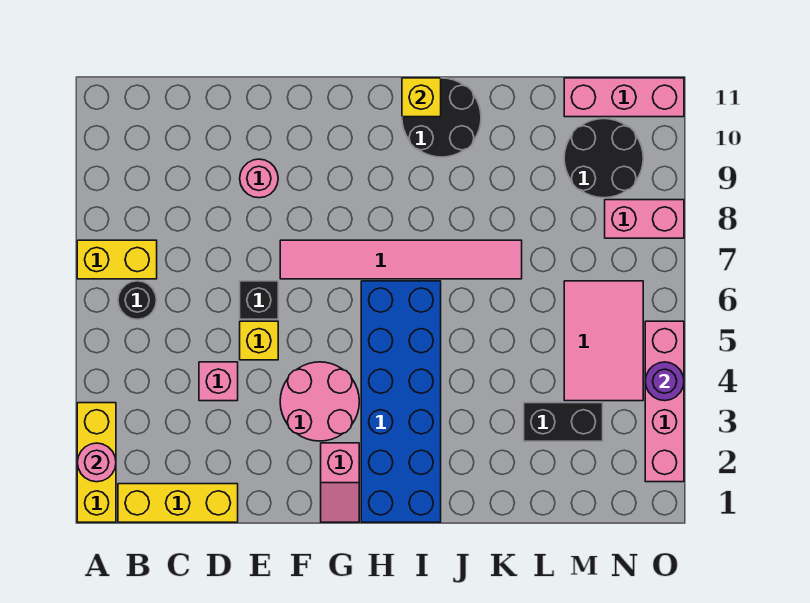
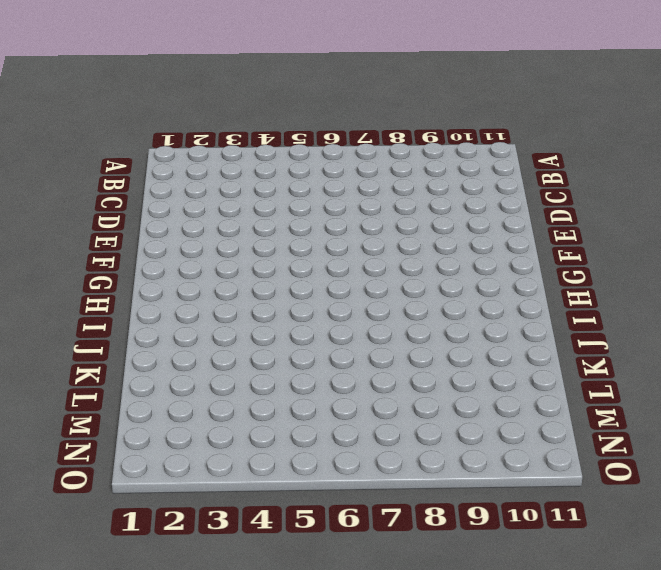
none -> yellow brick A1:A3 level 1
none -> yellow brick A7:B7 level 1
none -> yellow brick B1:D1 level 1

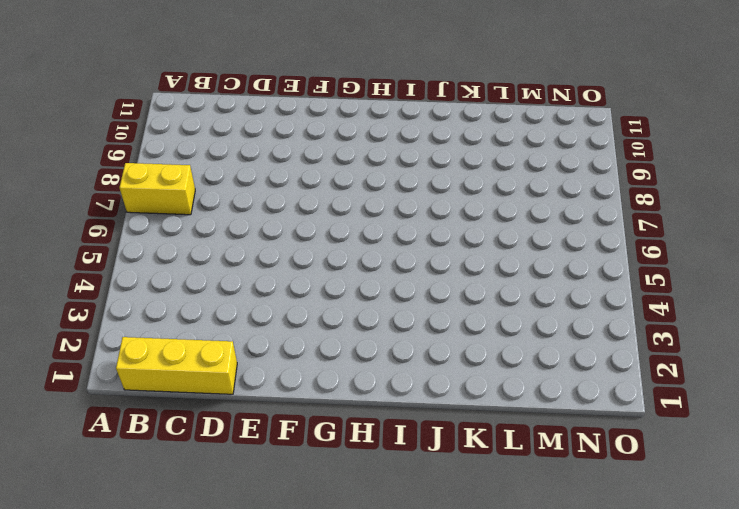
none -> yellow brick A1:A3 level 1
none -> black round brick B6 level 1
none -> pink brick D4 level 1

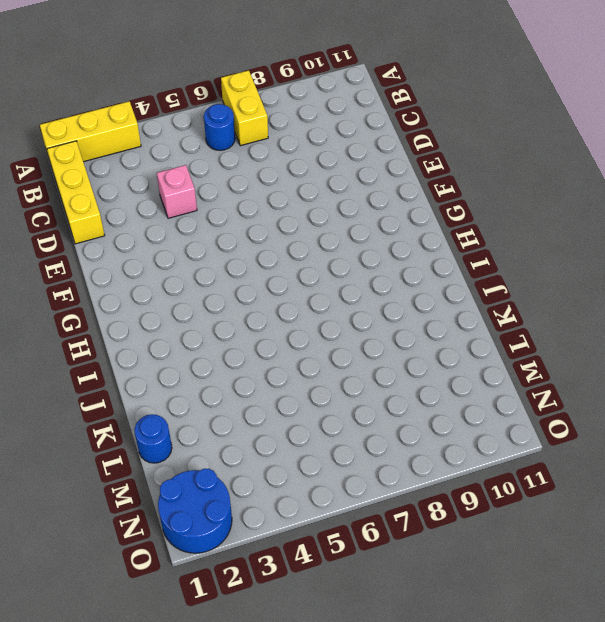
blue round brick B6 level 1 -> black round brick B6 level 1
blue round brick L1 level 1 -> none
blue round brick N1:O2 level 1 -> pink brick O2:O5 level 1
none -> yellow brick E5 level 1
none -> black brick E6 level 1
none -> pink round brick E9 level 1

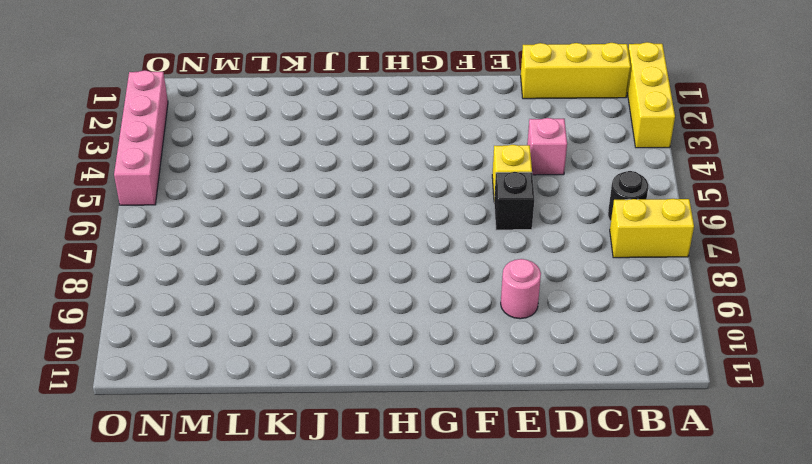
none -> pink round brick F3:G4 level 1
none -> pink tile F7:K7 level 1
none -> pink slope G1:G2 level 1 top 2

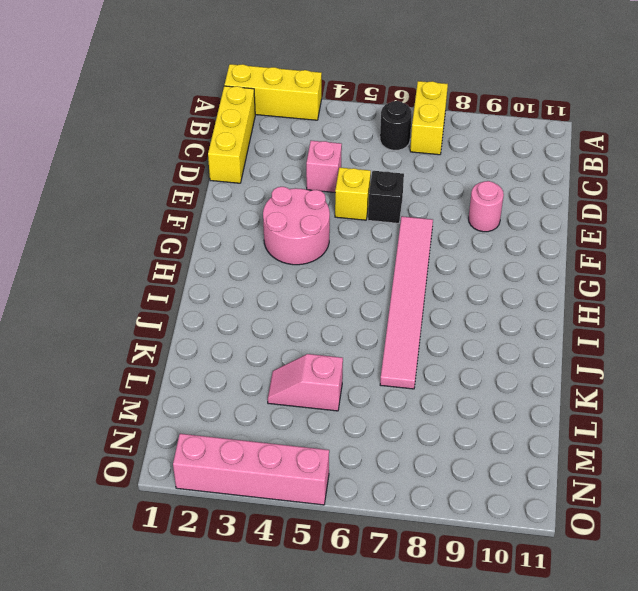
pink slope L4:L5 level 1 top 5 -> pink slope G1:G2 level 1 top 2
none -> blue brick H1:I6 level 1
none -> black round brick I10:J11 level 1
none -> black brick L3:M3 level 1

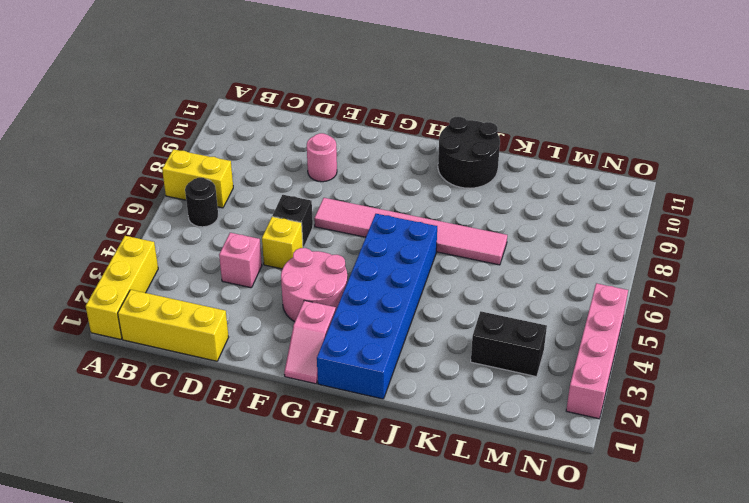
none -> pink tile M4:N6 level 1
none -> black round brick M9:N10 level 1
none -> pink brick M11:O11 level 1

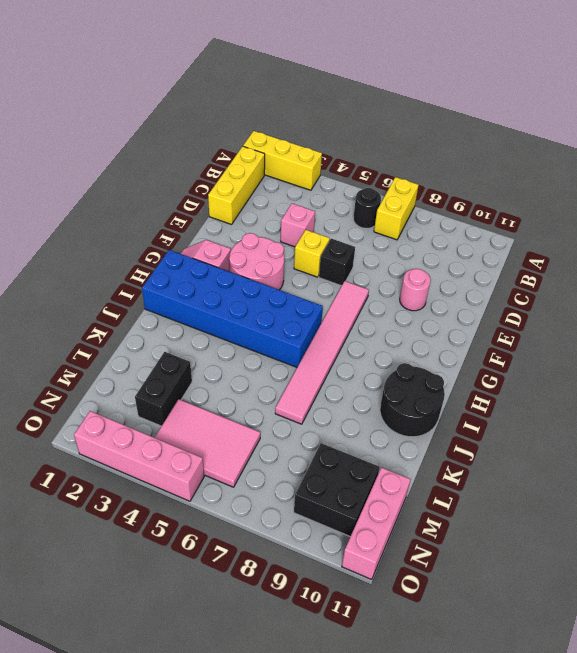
black brick M9:N10 level 1 -> black round brick M9:N10 level 1
none -> pink brick N8:O8 level 1
none -> pink round brick A2 level 2
none -> yellow brick I11 level 2

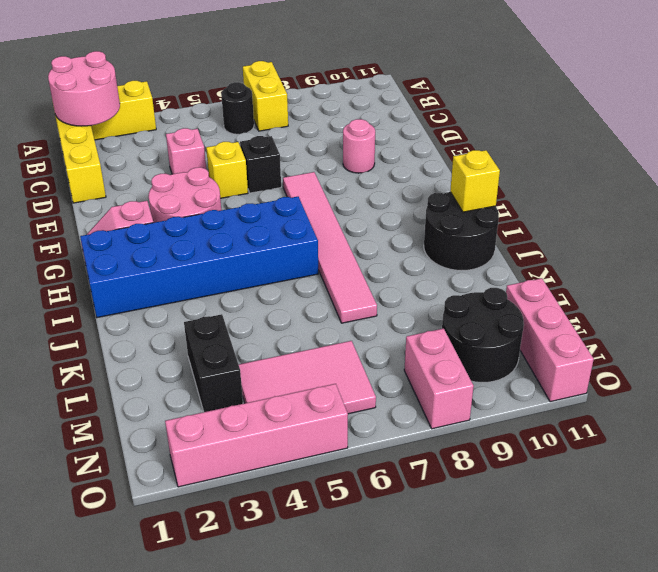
pink round brick A1:B2 level 2 -> pink round brick A2 level 2
none -> purple round brick O4 level 2

